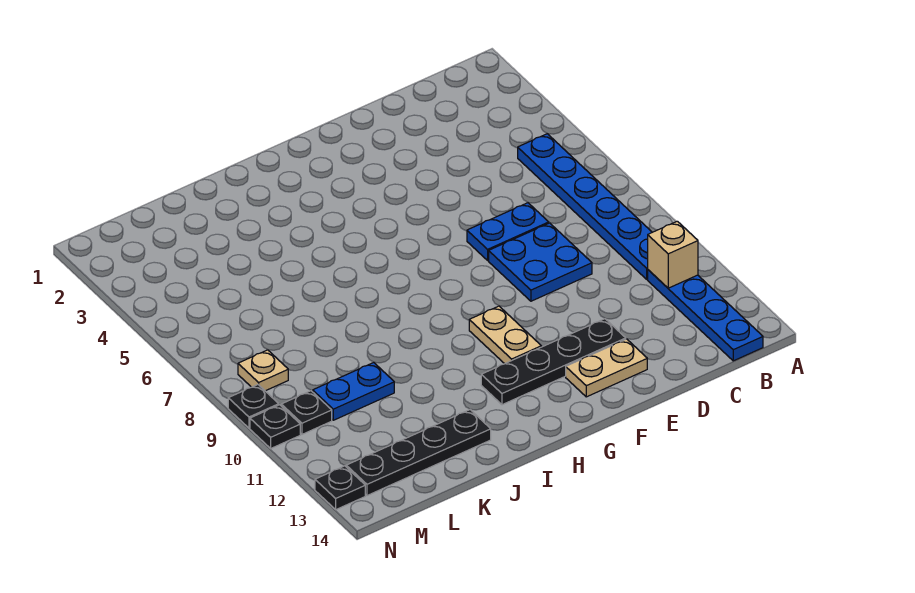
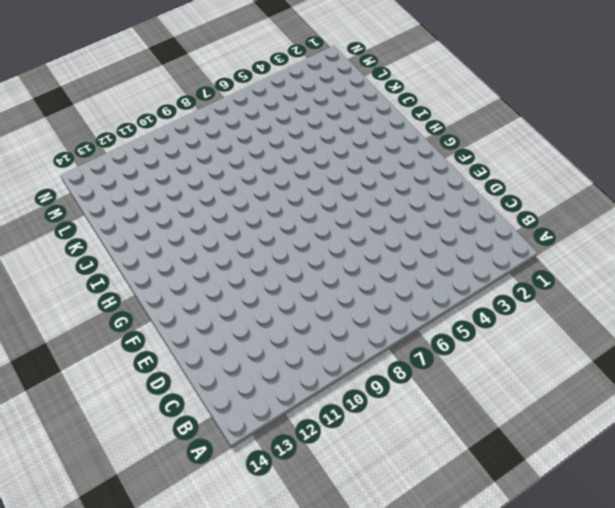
none -> blue plate B5:B10 level 1
none -> blue plate B11:B14 level 1
none -> blue plate D7:E7 level 1

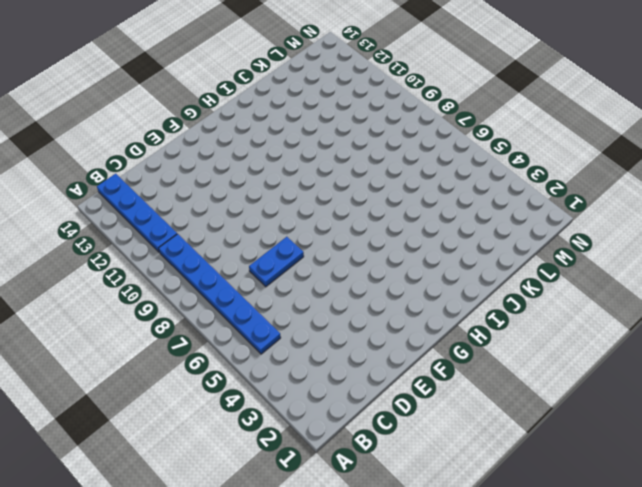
none -> blue plate D8:E9 level 1
none -> black plate E12:H12 level 1
none -> tan plate E13:F13 level 1

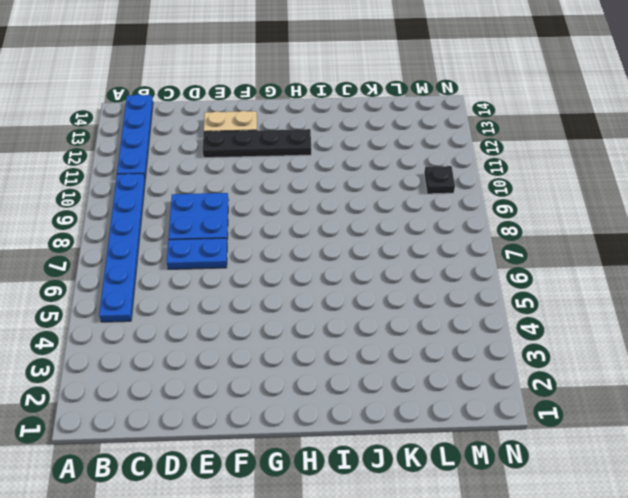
none -> tan plate G10:G11 level 1
none -> black plate J13:M13 level 1
none -> blue plate K10:L10 level 1

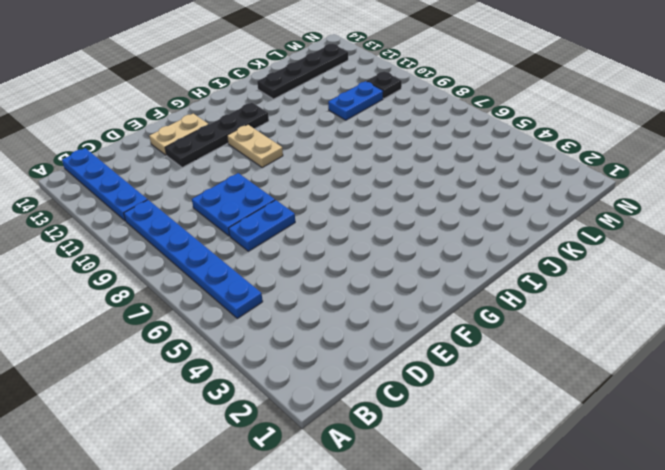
none -> tan plate M8 level 1
none -> black plate N9 level 1
none -> black plate N10 level 1

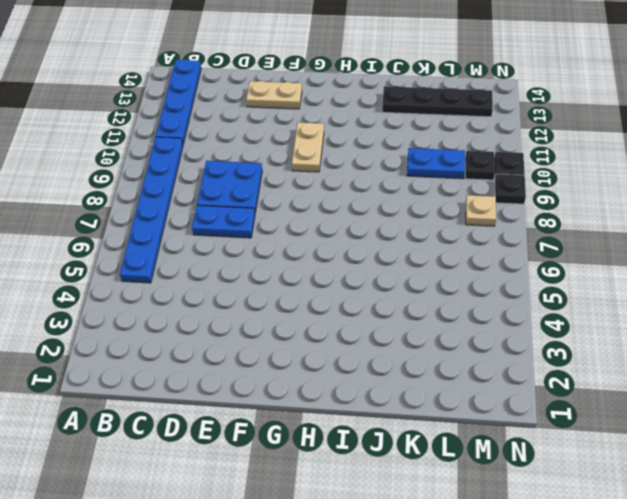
none -> black plate E12:H12 level 1
none -> black plate N13 level 1
none -> tan brick B11 level 2

